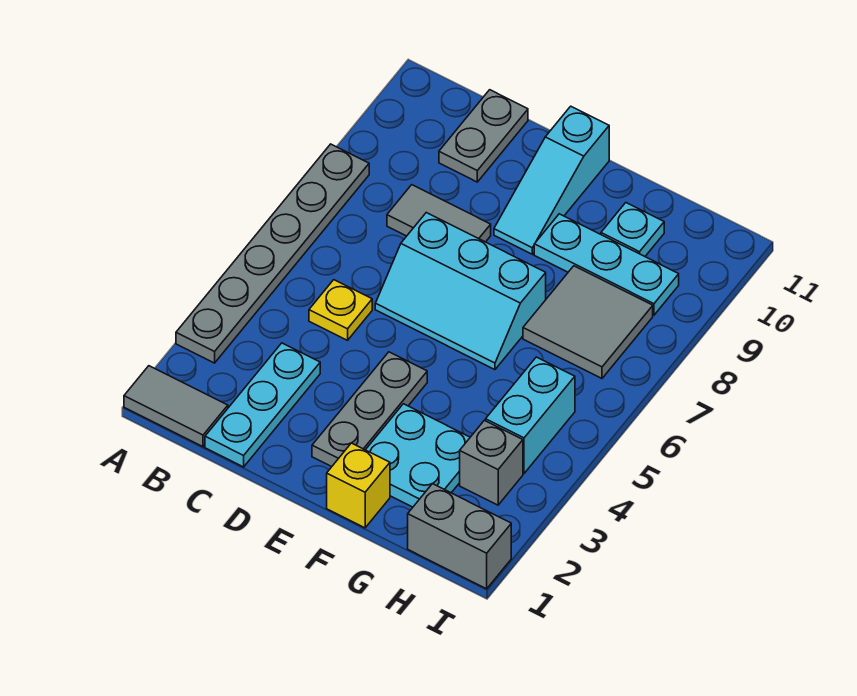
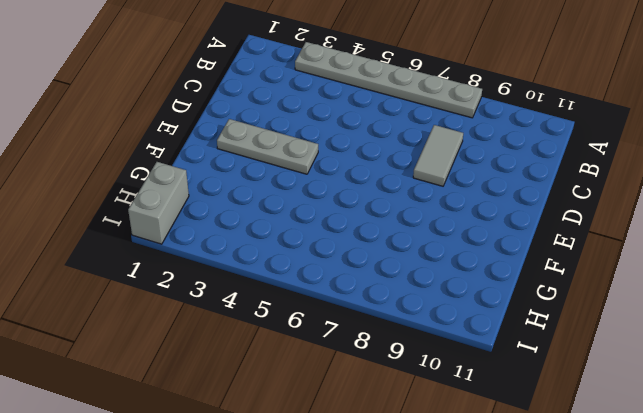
none -> grey tile A1:B1 level 1
none -> cyan plate C1:C3 level 1
none -> yellow plate C5 level 1

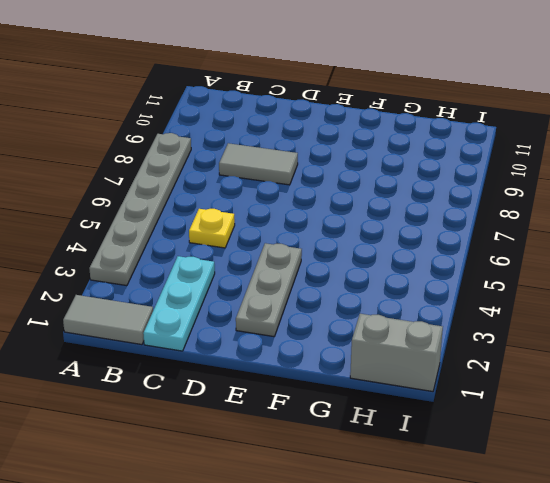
none -> grey plate C10:C11 level 1
none -> cyan slope D6:F7 level 1 top 7
none -> cyan slope E9:E11 level 1 top 11

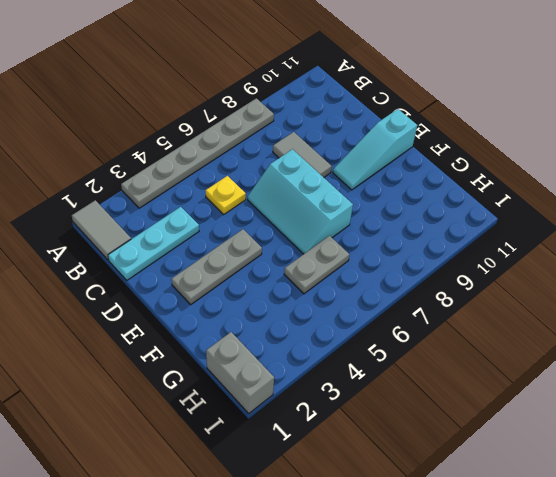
grey plate G5:G6 level 1 -> grey plate C10:C11 level 1
none -> yellow brick F1 level 1
none -> cyan plate F2:G3 level 1
none -> cyan plate F9:H9 level 1

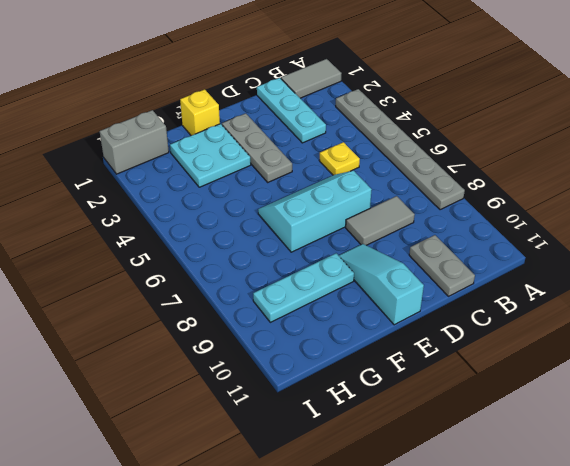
none -> grey tile G7:H8 level 1
none -> cyan plate G10 level 1
none -> grey brick H3 level 1

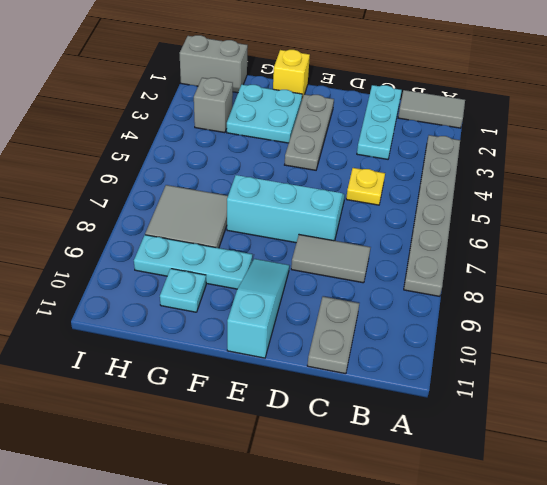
none -> cyan brick H4:H5 level 1

